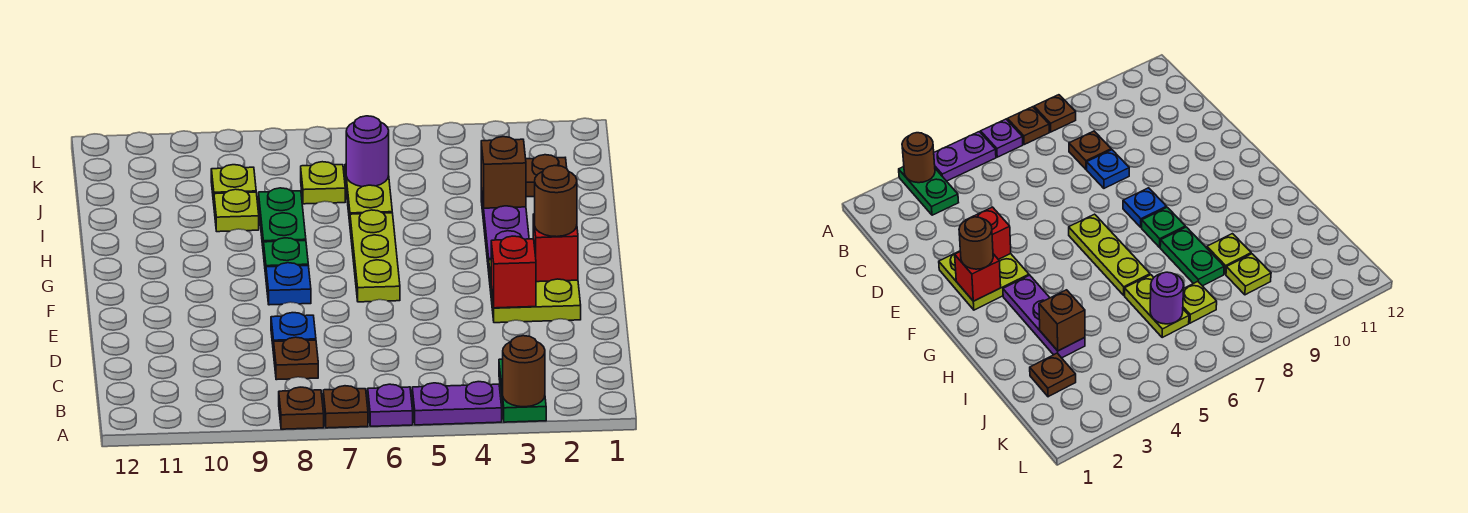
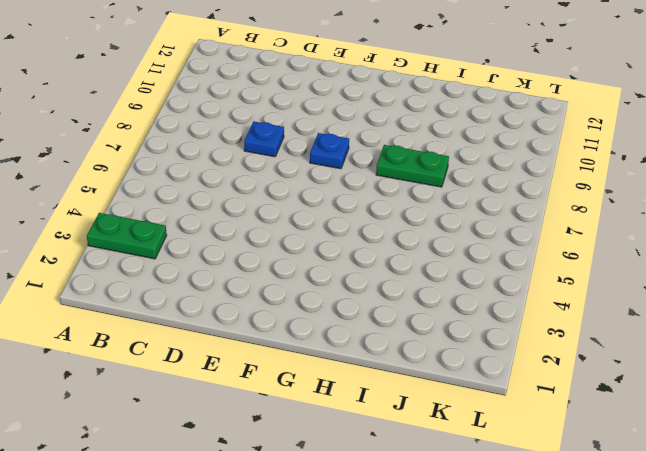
none -> purple plate A4:A5 level 1
none -> purple plate A6 level 1
none -> brown plate A7 level 1

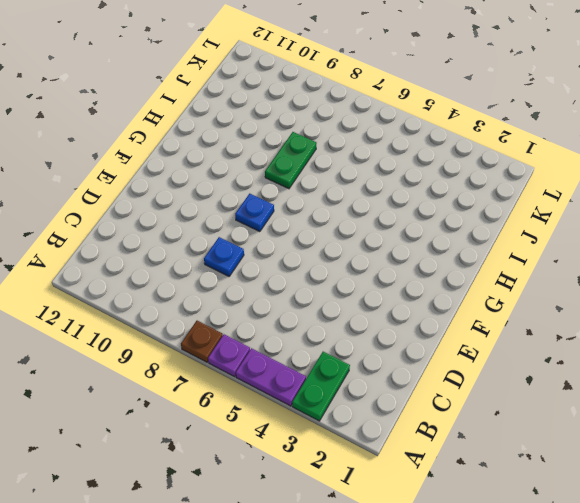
none -> brown plate A8 level 1
none -> brown plate C8 level 1
none -> lime plate E2:F3 level 1

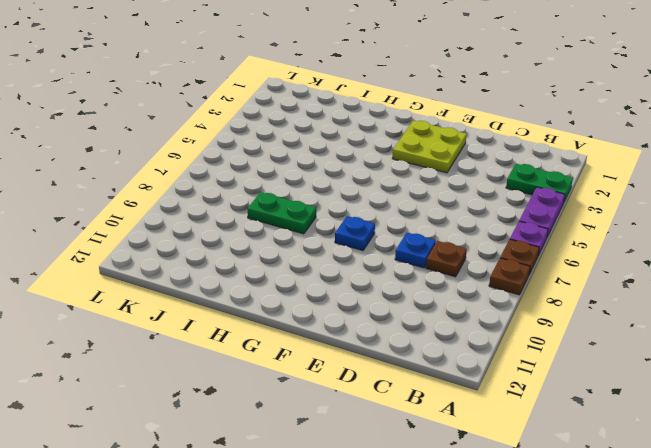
none -> lime plate F6:H6 level 1
none -> purple plate G3:I3 level 1
none -> green plate G8 level 1

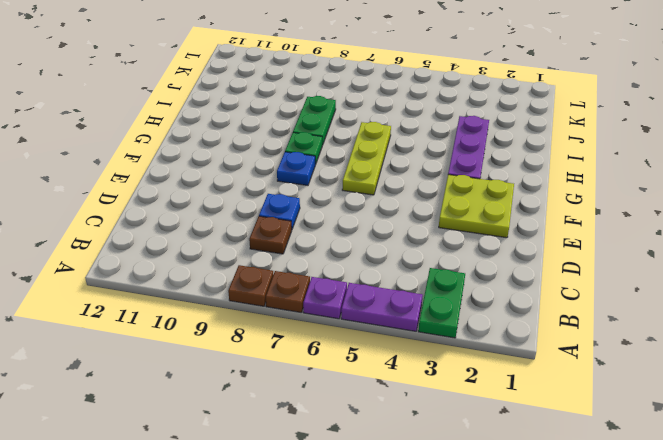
none -> lime plate I6:J6 level 1
none -> lime plate I9 level 1
none -> brown plate J2 level 1

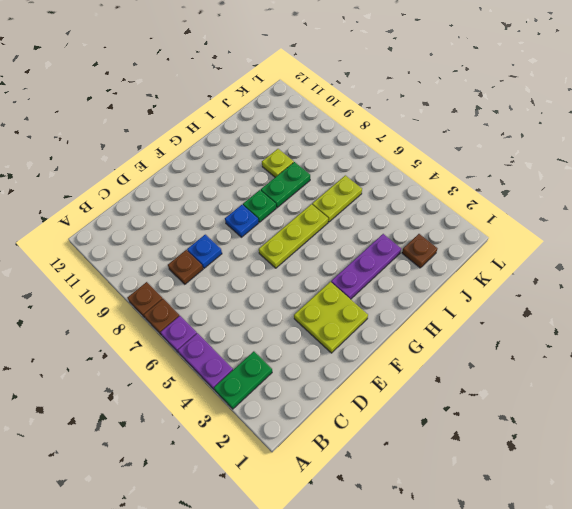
none -> lime plate J7 level 1
none -> lime plate J9 level 1
none -> brown round brick A3 level 2

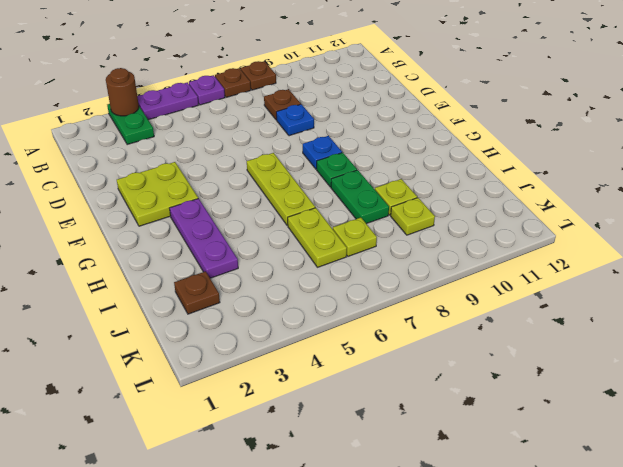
none -> red brick E3 level 2
none -> red brick F2 level 2
none -> brown brick I3 level 2

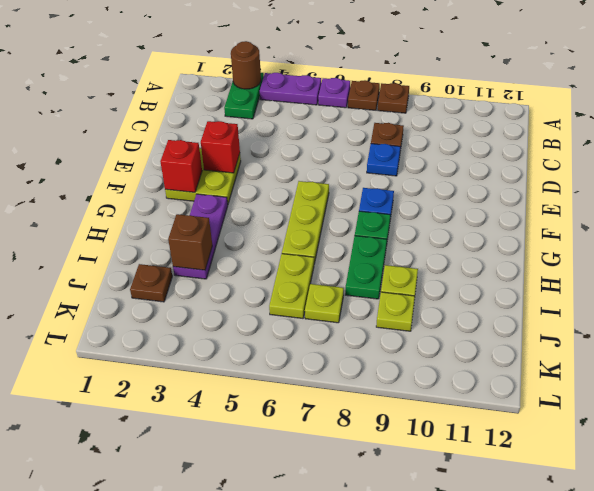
none -> purple round brick J6 level 2
none -> brown round brick F2 level 3

